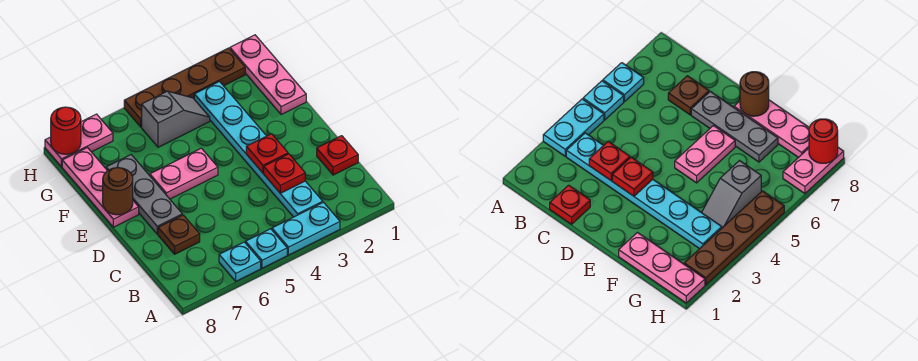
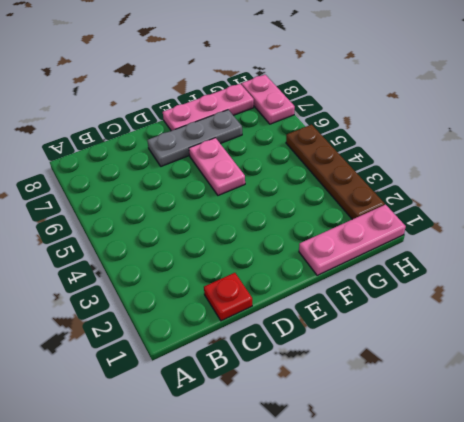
none -> cyan plate A3:A4 level 1
none -> cyan plate A5 level 1
none -> cyan plate A6 level 1

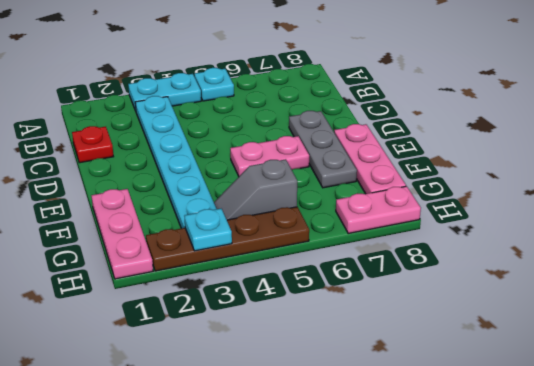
cyan plate H3 level 2 -> cyan plate A6 level 1
none -> brown plate C7 level 1
none -> red plate C3 level 2
none -> red plate D3 level 2

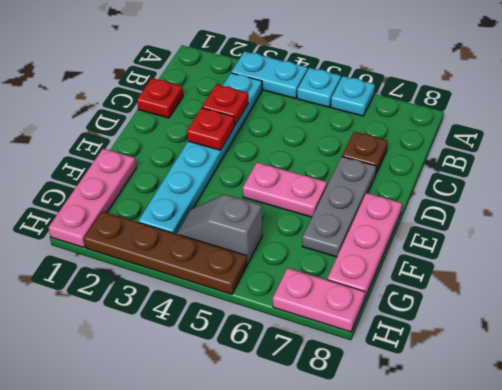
none -> brown round brick E8 level 2
none -> red round brick H8 level 2

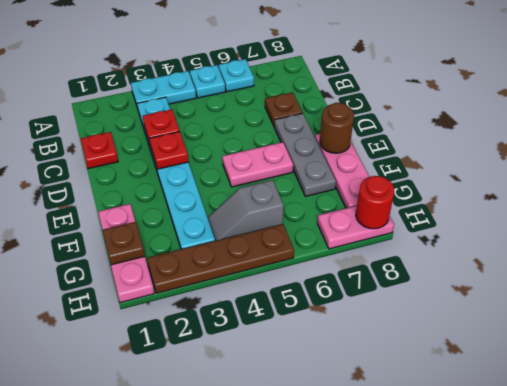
brown plate G1 level 2 -> none

